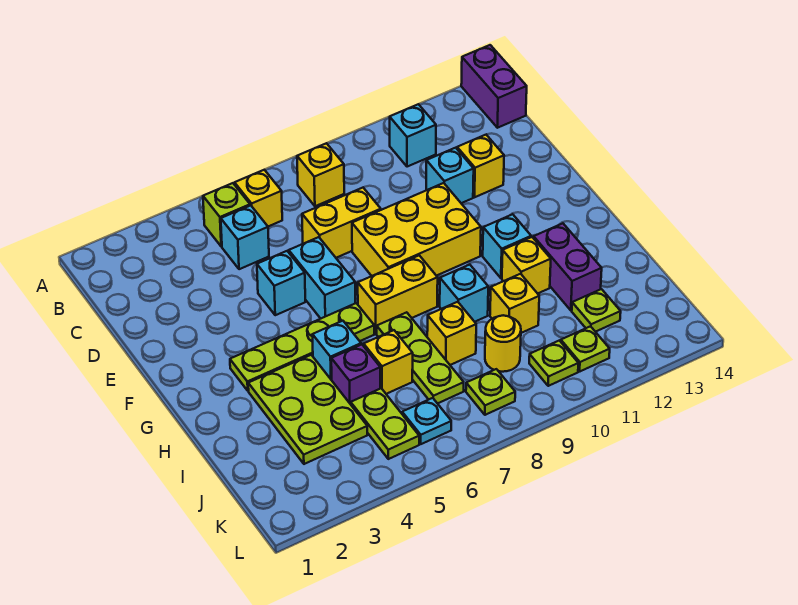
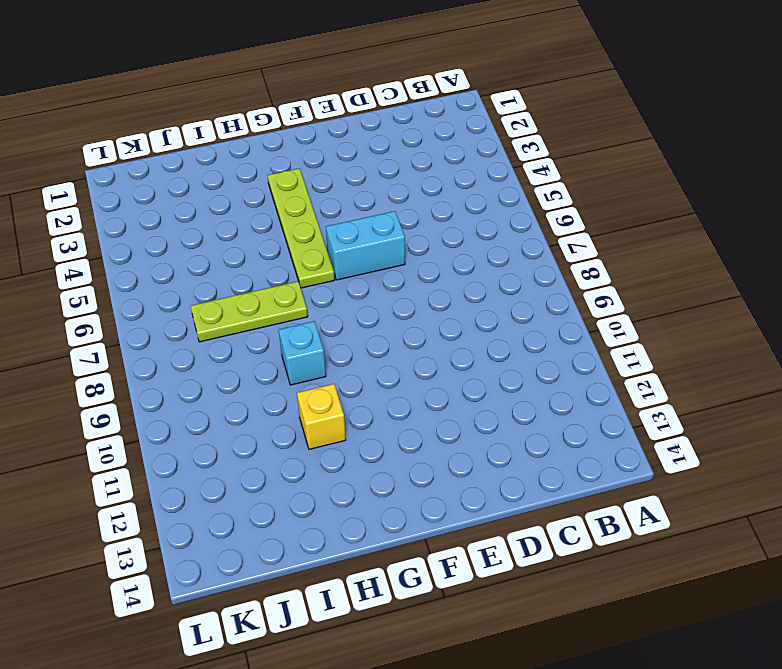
none -> purple brick A14:B14 level 1
none -> lime brick B5 level 1
none -> yellow brick B6 level 1
none -> yellow brick B8 level 1

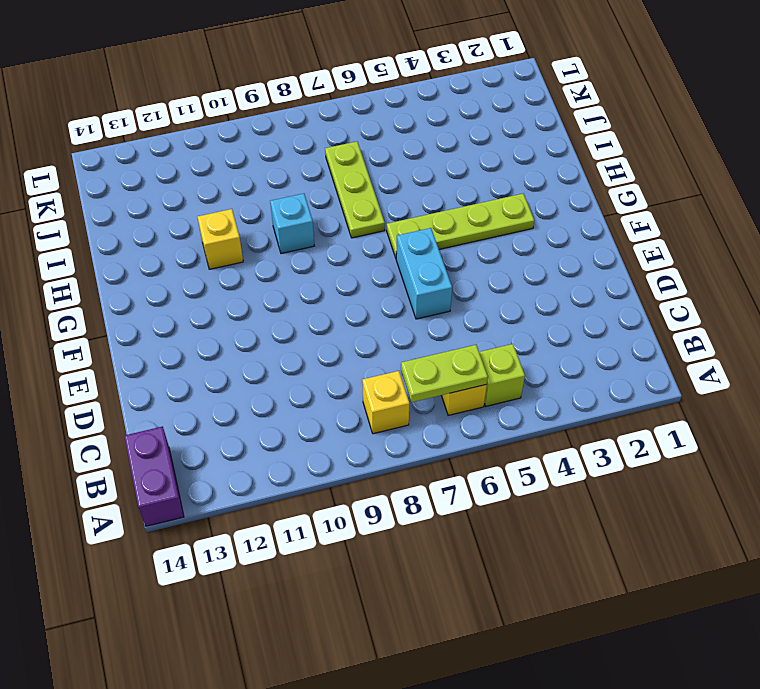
lime plate B6:B7 level 2 -> lime plate J5:K5 level 1
none -> cyan brick B11 level 1
none -> cyan brick C5 level 1
none -> yellow brick D7:D8 level 1
none -> cyan brick D11 level 1

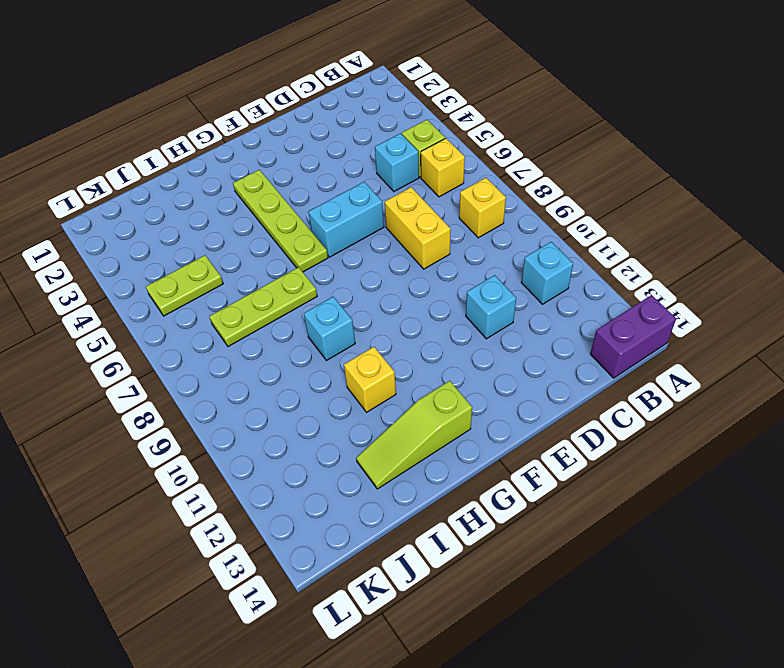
lime slope G13:I13 level 1 top G -> none
none -> yellow brick D12 level 1
none -> cyan brick E5 level 1
none -> yellow brick E8:F10 level 1
none -> yellow brick G7:G8 level 1

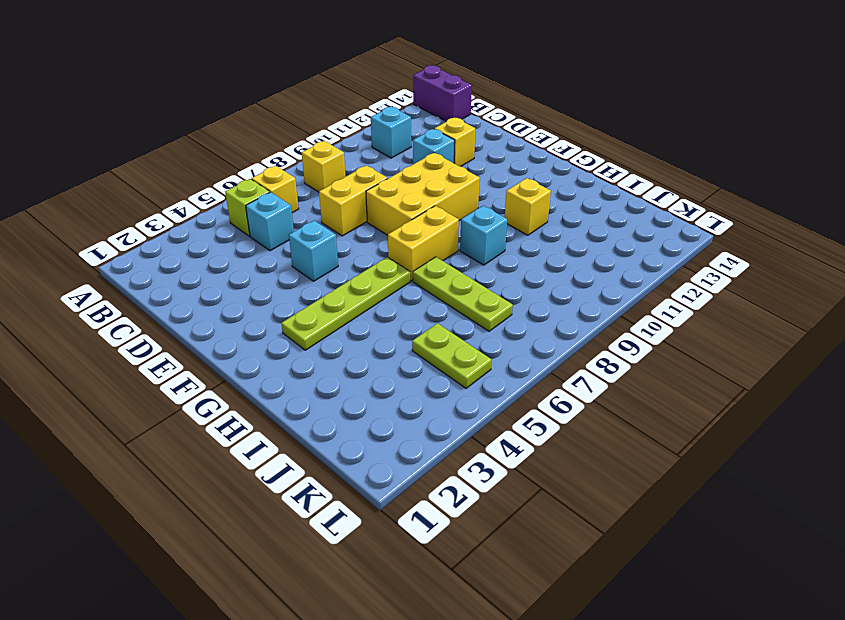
none -> cyan brick E6:F6 level 1
none -> cyan brick G11 level 1
none -> lime plate H3:J4 level 1
none -> cyan brick H5 level 1

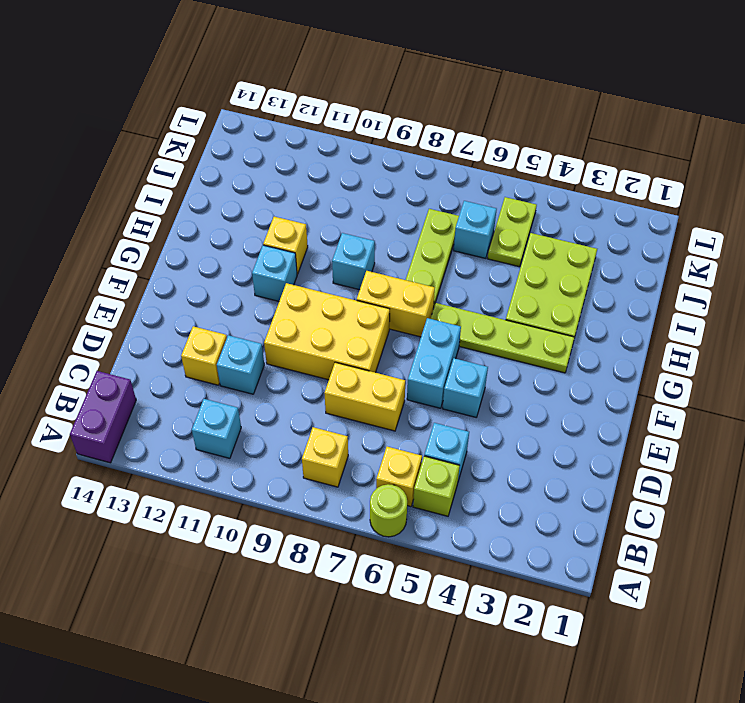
lime round brick A6 level 1 -> none
cyan brick J6 level 1 -> cyan brick H5 level 1
none -> purple brick H12:I12 level 1
none -> purple brick I5 level 1
none -> yellow brick I6 level 1
none -> yellow brick I8 level 1

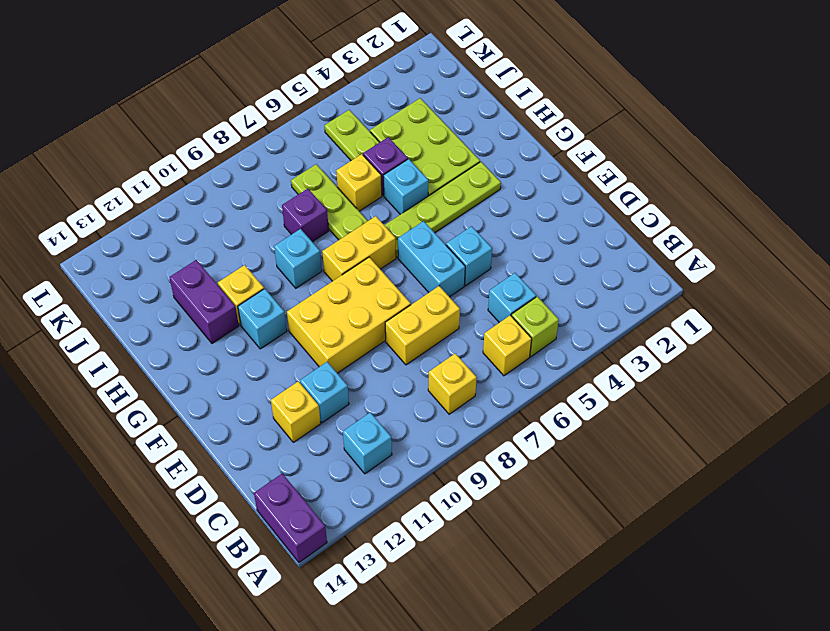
purple brick I8 level 1 -> yellow brick I8 level 1
none -> yellow brick I10 level 1
none -> yellow round brick J9 level 1
none -> lime plate J12 level 1
none -> cyan plate K6 level 1

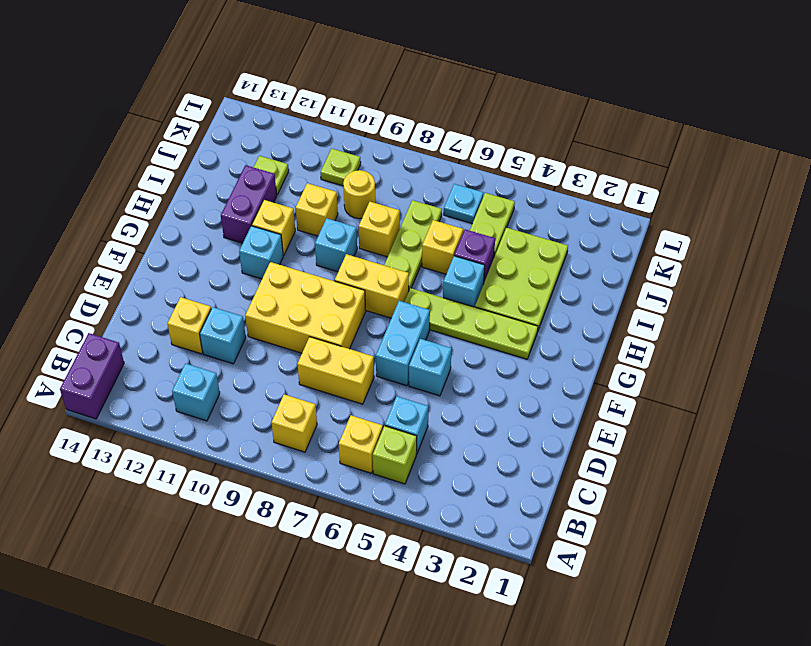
none -> lime plate K8 level 1
none -> lime plate K11 level 1

